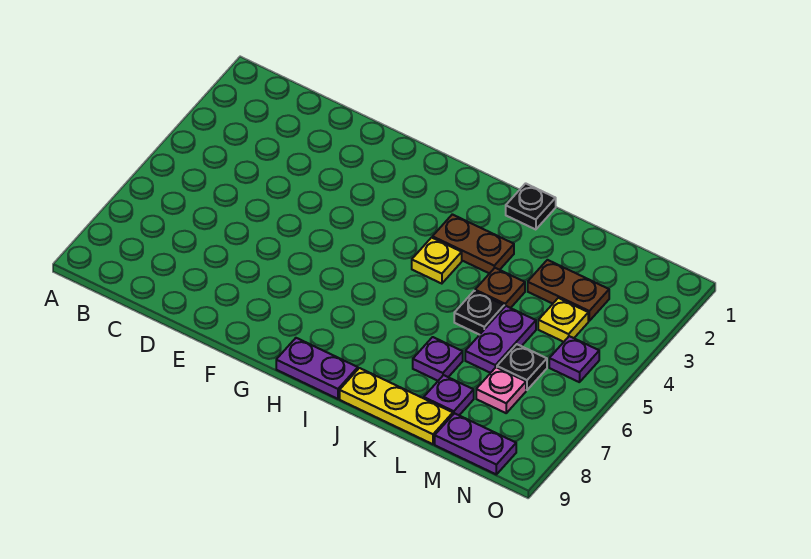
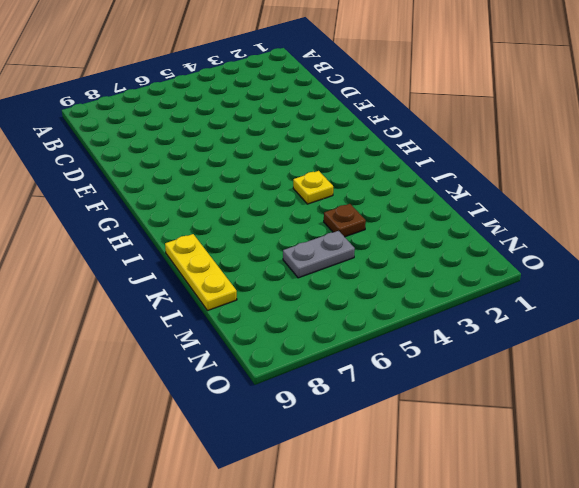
grey plate L5:L6 level 1 -> purple plate L5:L6 level 1
none -> purple plate H9:I9 level 1
none -> brown plate I3:J3 level 1
none -> black plate J1 level 1

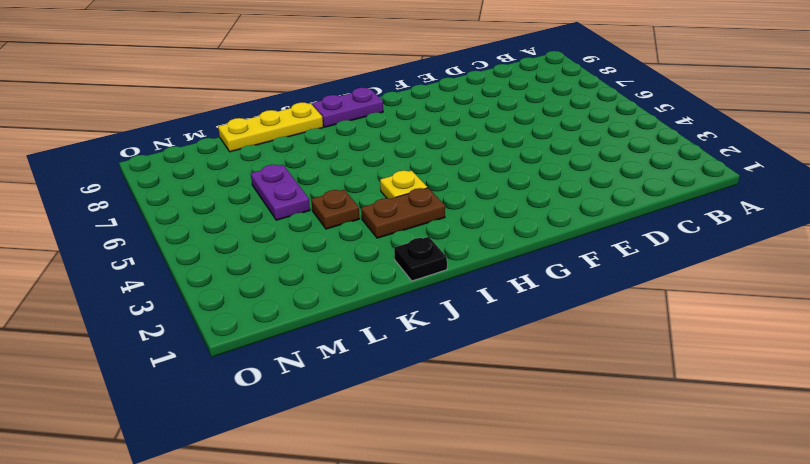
none -> black plate K5 level 1
none -> purple plate K7 level 1
none -> brown plate L3:M3 level 1

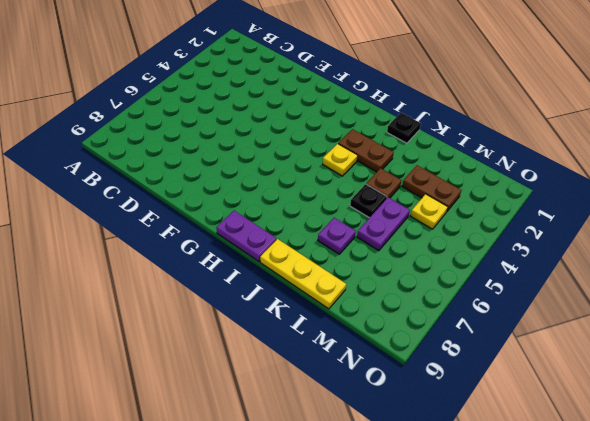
none -> purple plate L8 level 1
none -> black plate M6 level 1
none -> pink plate M7 level 1

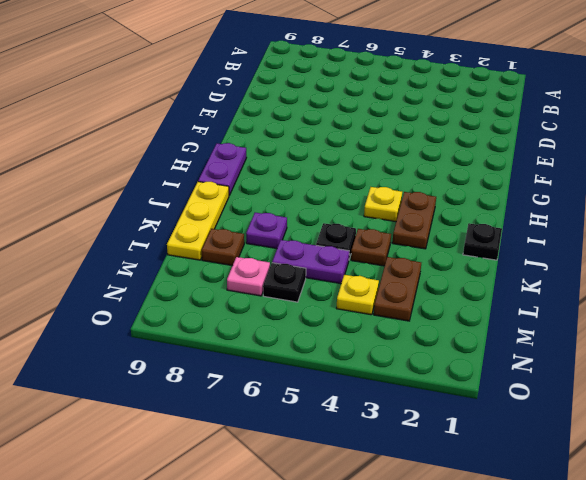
brown plate L8 level 1 -> purple plate L8 level 1
none -> purple plate M9:N9 level 1
none -> purple plate N5 level 1

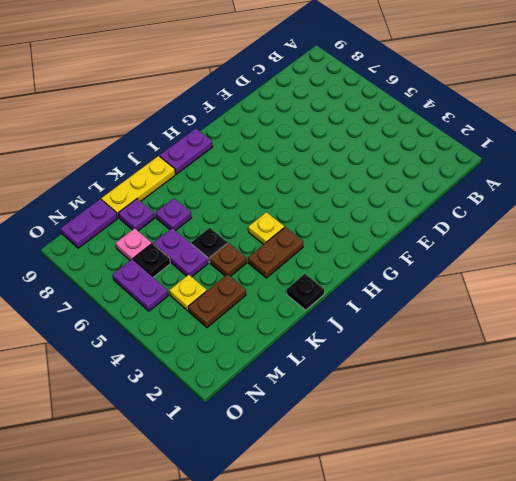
purple plate N5:N6 level 1 -> purple plate N5 level 1

